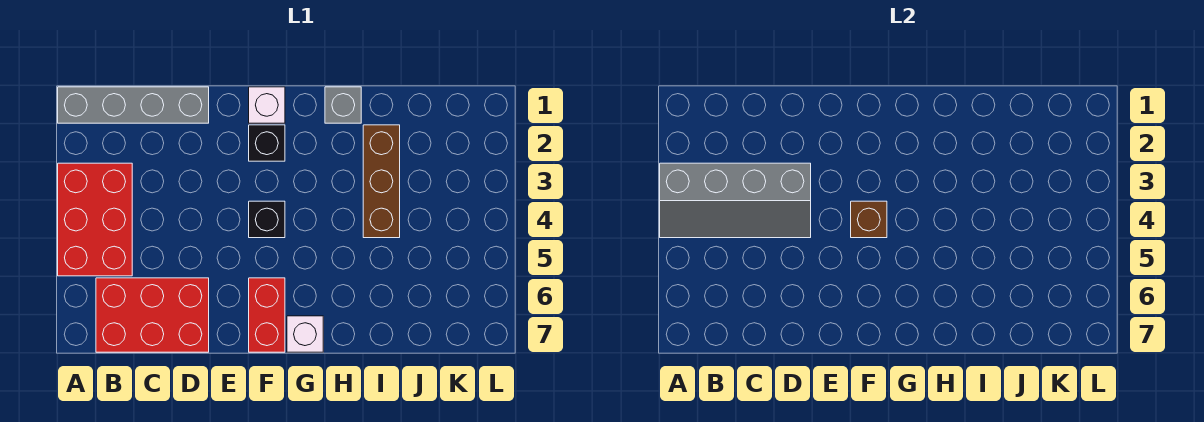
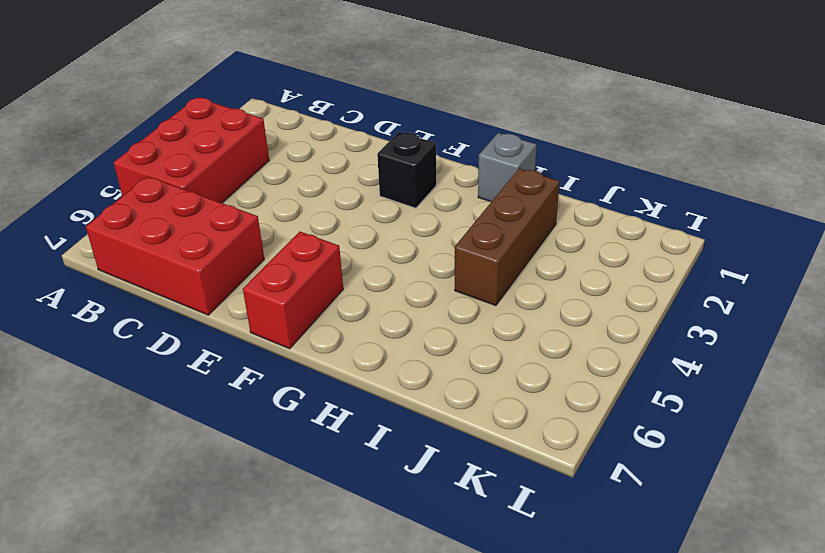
none -> grey brick A1:D1 level 1
none -> white brick F1 level 1
none -> black brick F4 level 1

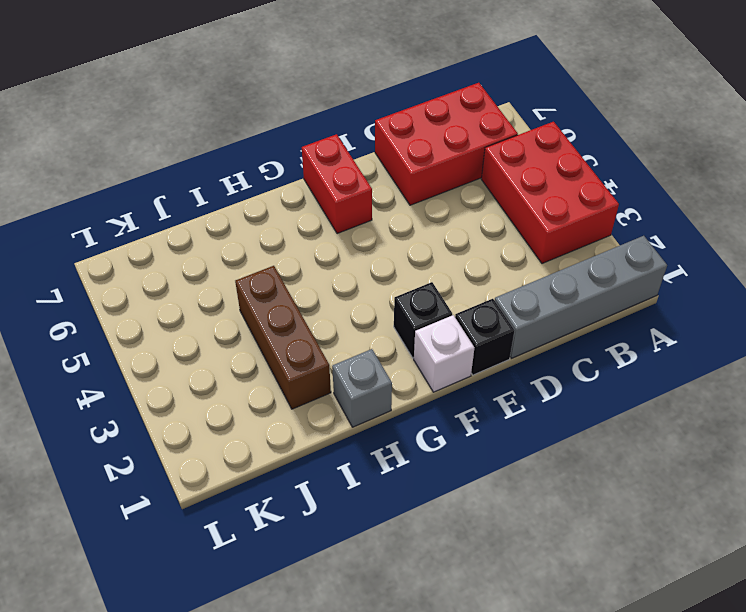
black brick E1 level 1 -> black brick F4 level 1
none -> white brick G7 level 1
none -> grey slope A3:D4 level 2 top 3
none -> brown brick F4 level 2

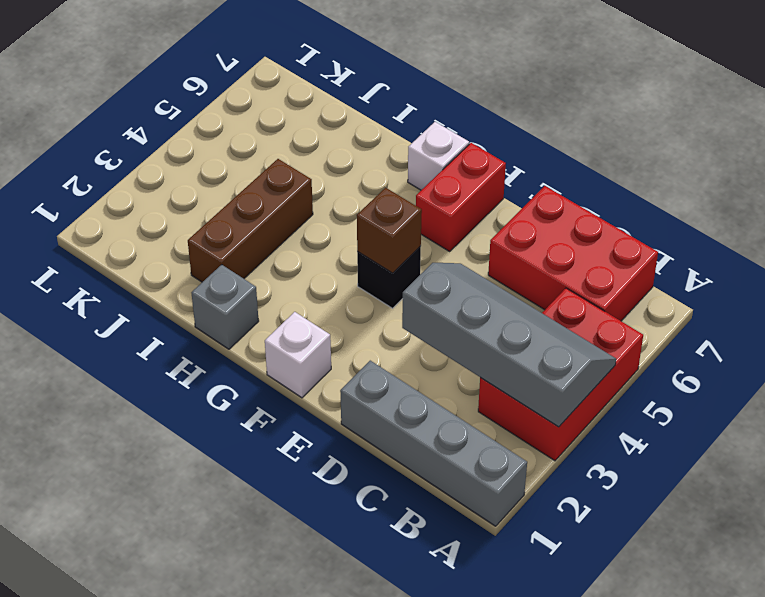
none -> black brick F2 level 1

